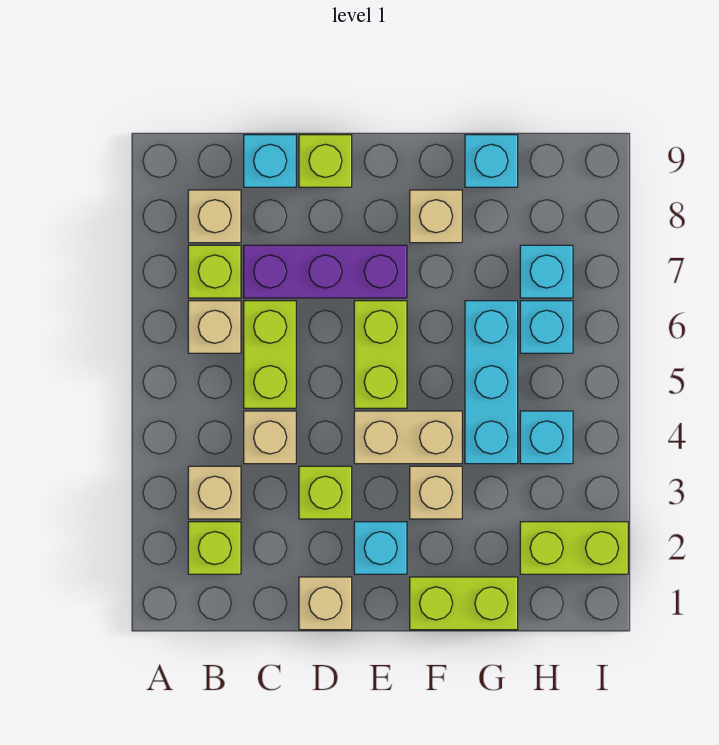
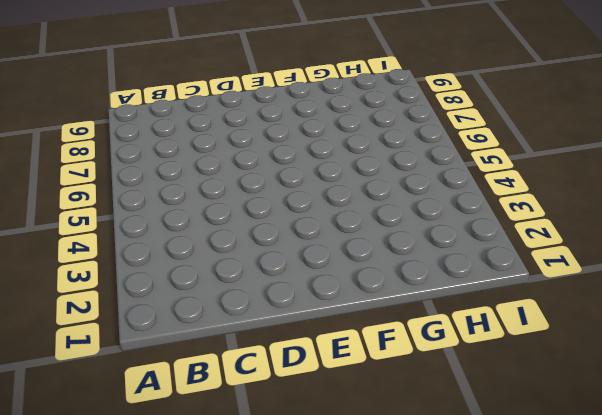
none -> lime brick B2 level 1
none -> tan brick B3 level 1
none -> tan brick B6 level 1

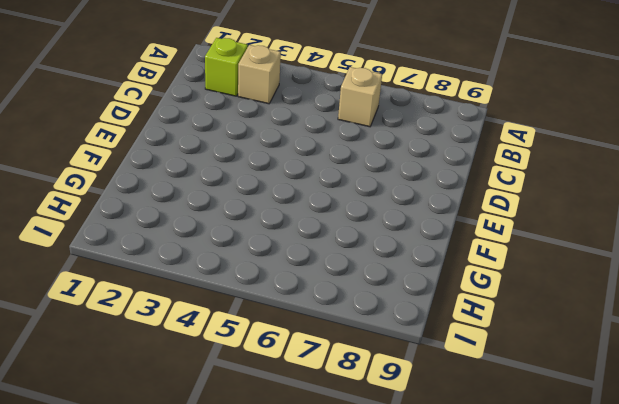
none -> lime brick B7 level 1
none -> tan brick B8 level 1
none -> tan brick C4 level 1

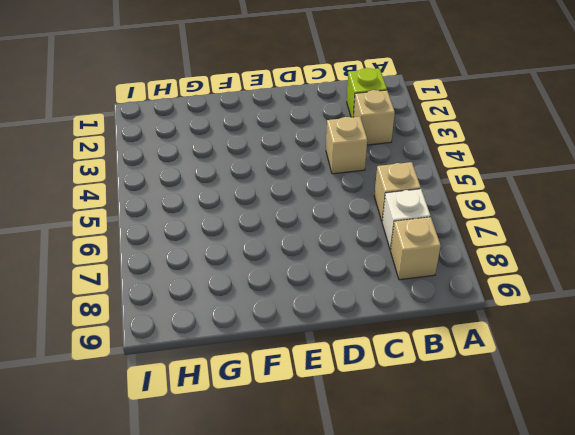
white brick B7 level 1 -> lime brick B7 level 1
none -> lime brick C5:C6 level 1
none -> purple brick C7:E7 level 1
none -> cyan brick C9 level 1

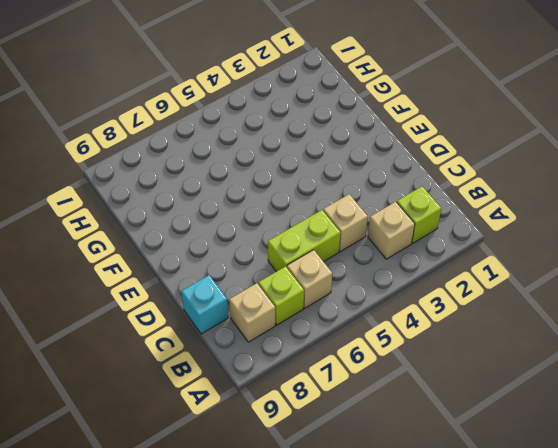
none -> purple brick C7:E7 level 1
none -> tan brick D1 level 1
none -> lime brick D3 level 1

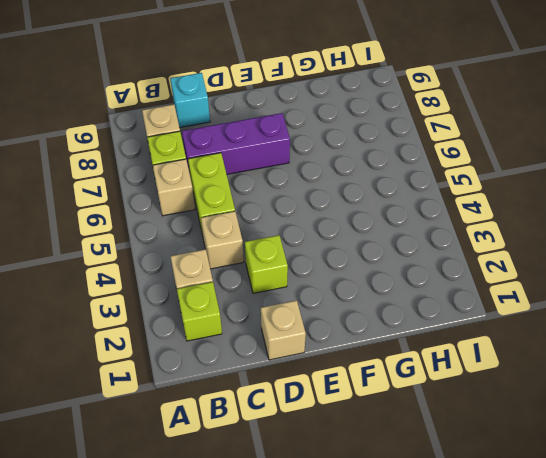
none -> lime brick D9 level 1
none -> cyan brick E2 level 1
none -> tan brick E4:F4 level 1

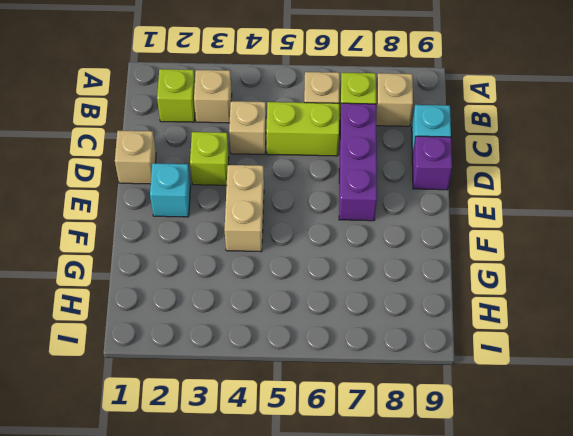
purple brick D9 level 1 -> lime brick D9 level 1
none -> lime brick E5:E6 level 1
none -> lime brick F1:G1 level 1
none -> tan brick F3 level 1

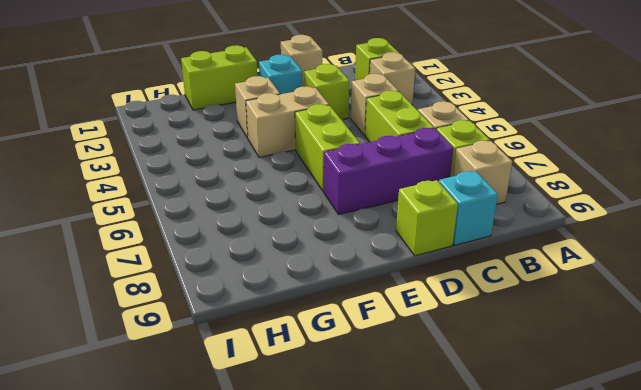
none -> tan brick F8 level 1
none -> cyan brick G4:G6 level 1
none -> cyan brick G9 level 1

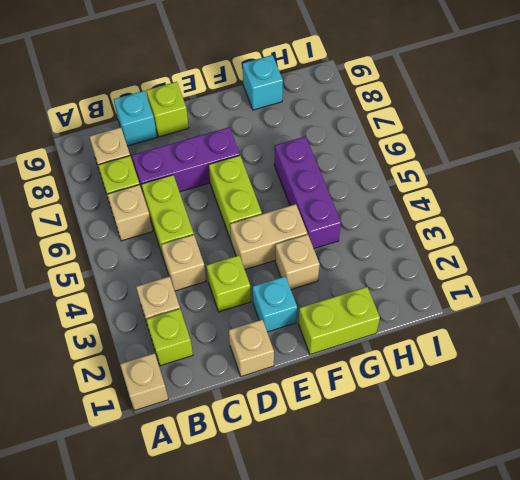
tan brick A1 level 1 -> tan brick F8 level 1
purple brick G4:G6 level 1 -> cyan brick G4:G6 level 1
none -> lime brick H2:I2 level 1
none -> cyan brick H4 level 1
none -> cyan brick H6 level 1

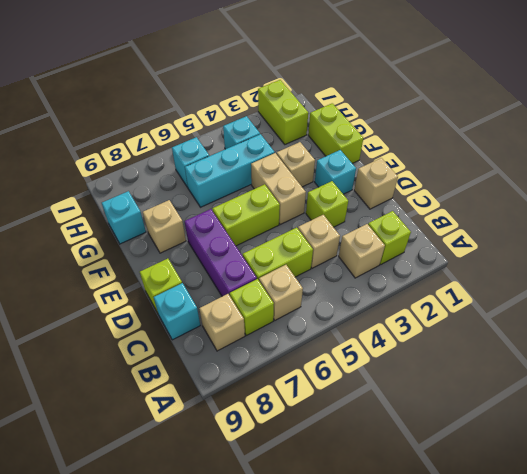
none -> cyan brick H7 level 1

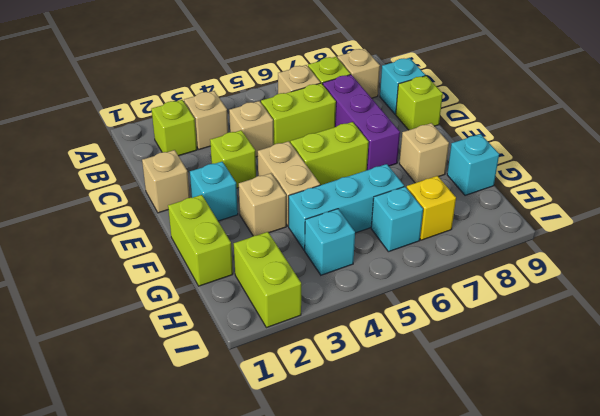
yellow brick H7 level 1 -> cyan brick H7 level 1

